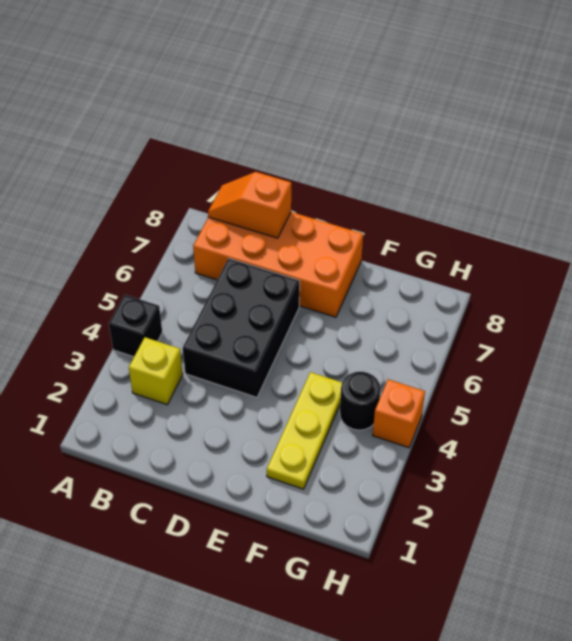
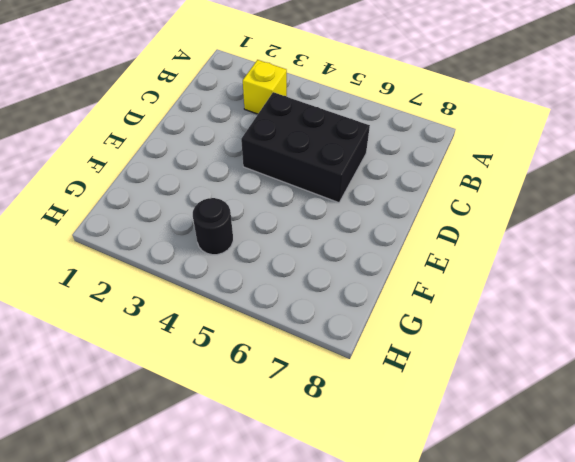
none -> black brick A4 level 1
none -> orange brick B7:E8 level 1

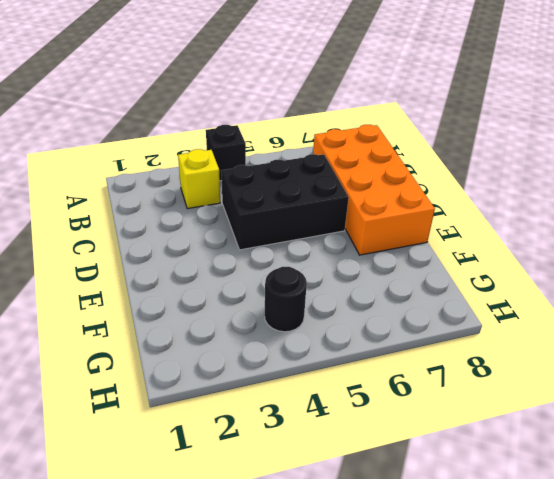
none -> yellow plate F2:F4 level 1
none -> orange brick H4 level 1

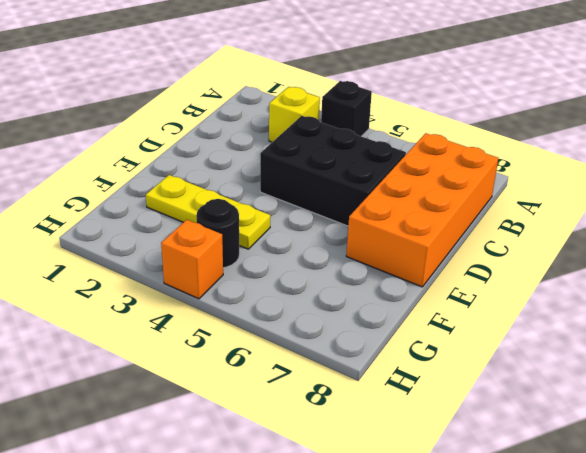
none -> orange slope B8:C8 level 2 top C

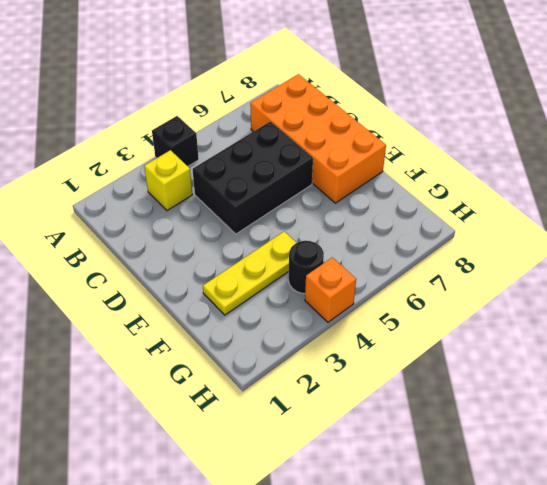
none -> orange slope B8:C8 level 2 top C

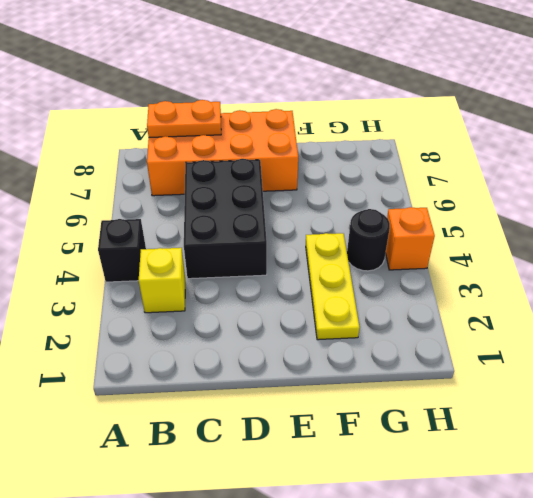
orange plate B8:C8 level 2 -> orange slope B8:C8 level 2 top C

